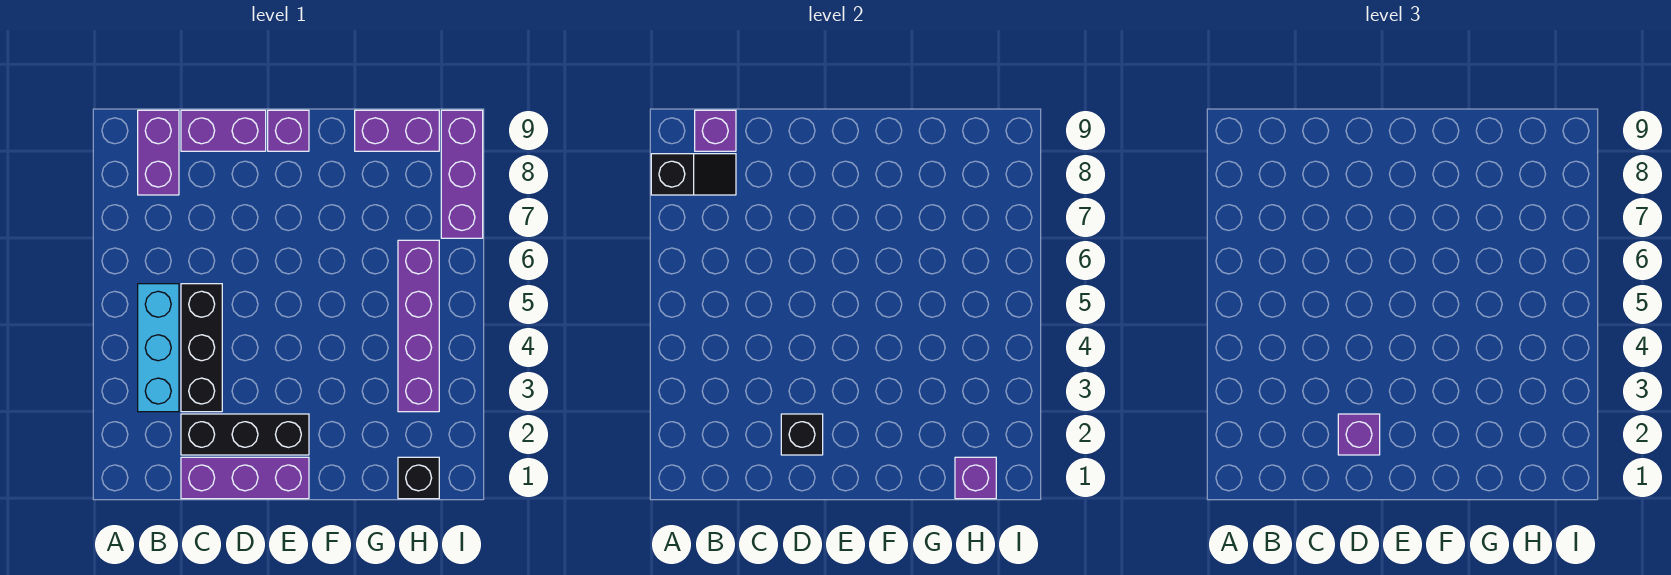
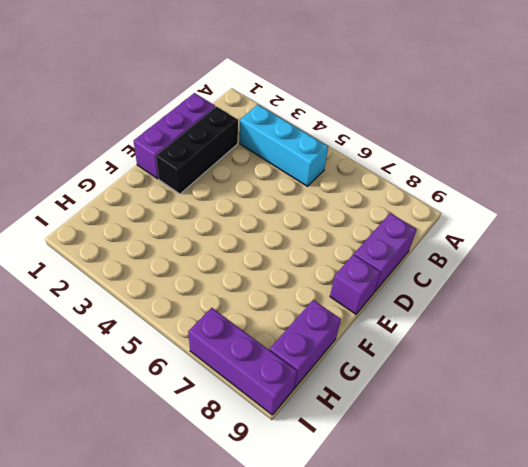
none -> purple brick B8:B9 level 1
none -> black brick C3:C5 level 1
none -> black brick H1 level 1

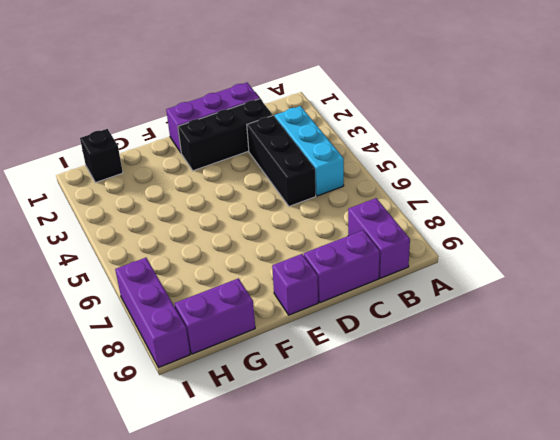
none -> purple brick H3:H6 level 1
none -> black slope A8:B8 level 2 top A
none -> purple brick B9 level 2

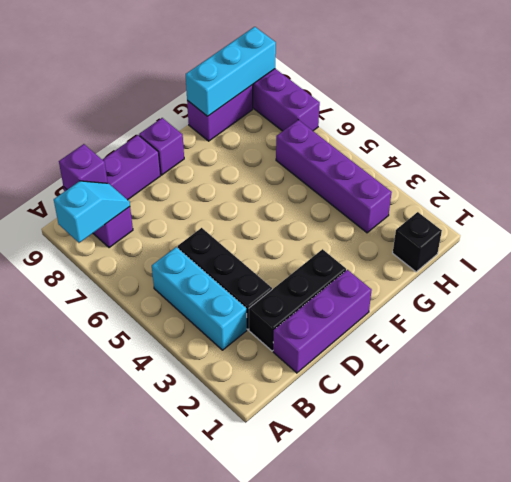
cyan slope A8:B8 level 2 top A -> black slope A8:B8 level 2 top A
cyan brick G9:I9 level 2 -> none
none -> black brick D2 level 2
none -> purple brick H1 level 2
none -> purple brick D2 level 3

